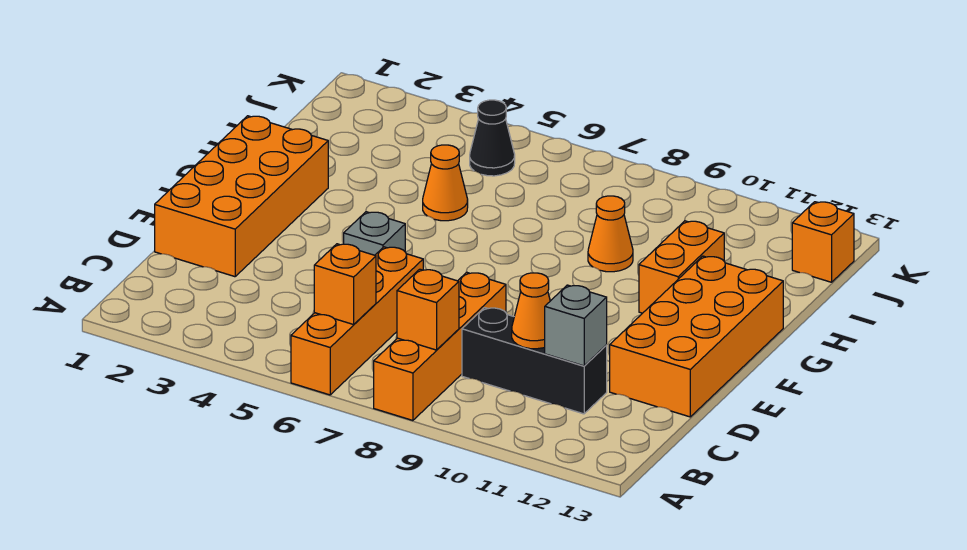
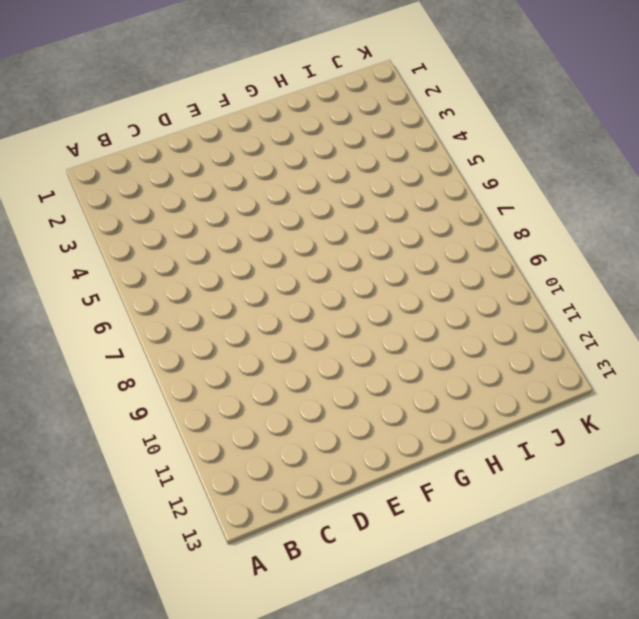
none -> orange brick A6:D6 level 1
none -> orange brick A8:D8 level 1
none -> black brick C9:C11 level 1

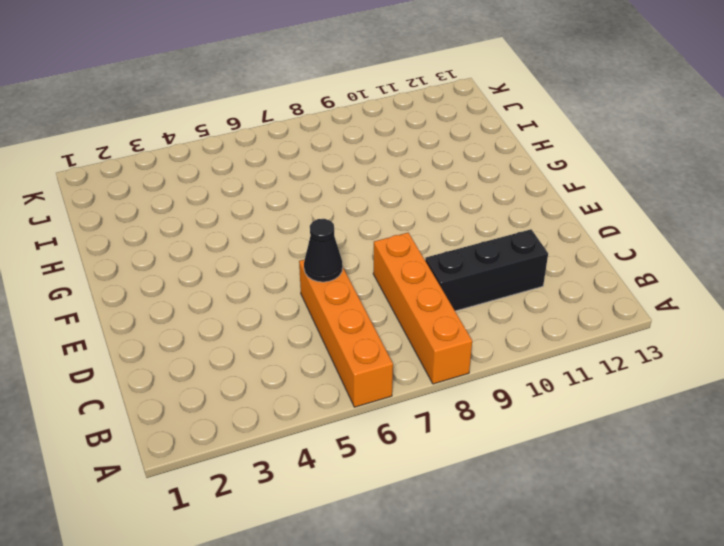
black cone D6 level 2 -> black cone J5 level 1
none -> orange brick D1:G2 level 1
none -> orange brick D12:G13 level 1
none -> grey brick E5 level 1

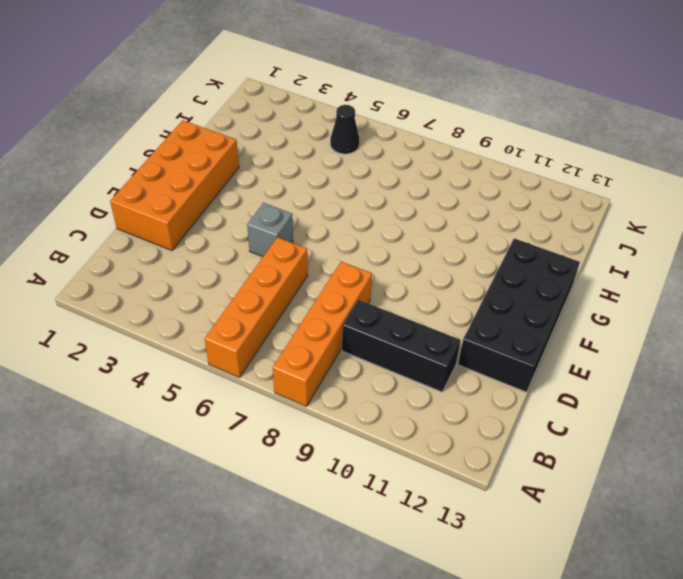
black brick D12:G13 level 1 -> orange brick D12:G13 level 1
none -> orange brick G11:H11 level 1
none -> orange cone H5 level 1
none -> orange cone H9 level 1

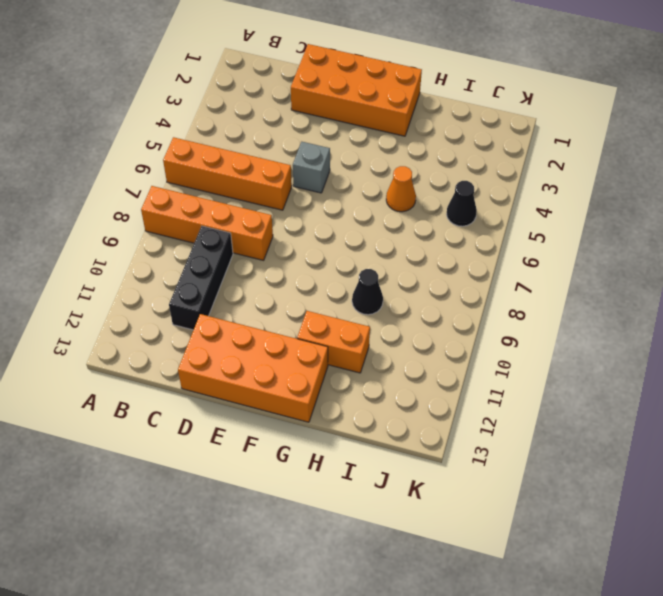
black cone H9 level 1 -> orange cone H9 level 1
none -> orange brick J13 level 1
none -> orange brick B6 level 2
none -> orange brick B8 level 2

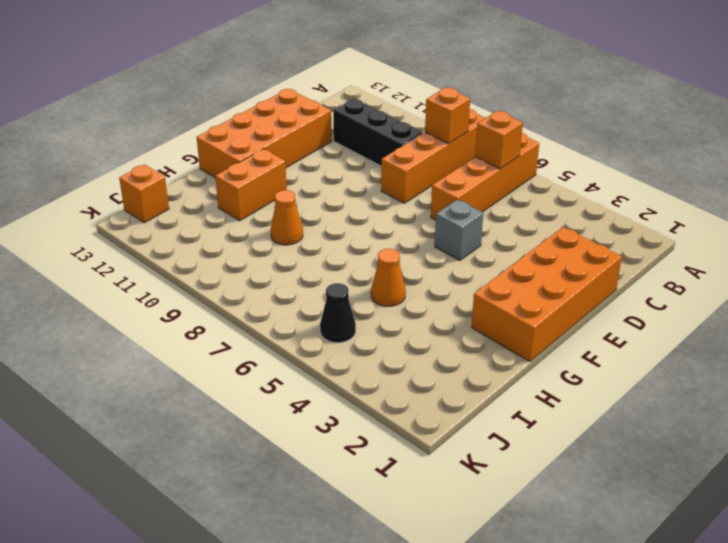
none -> orange cone C10 level 2
none -> grey brick C11 level 2

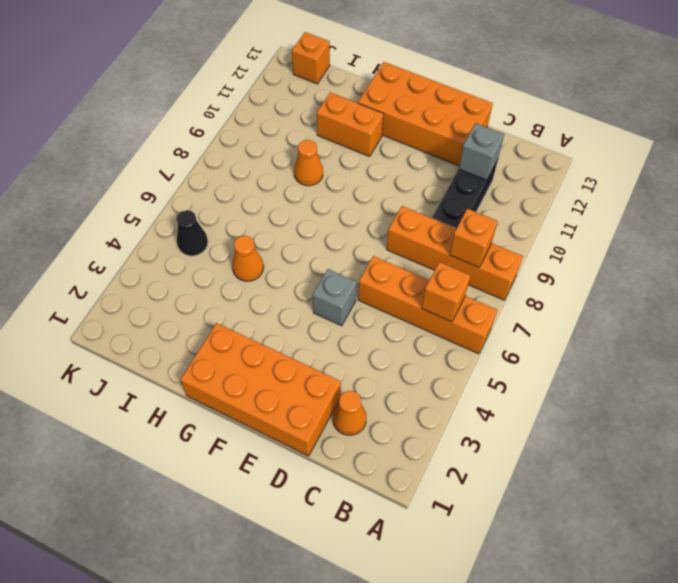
orange cone C2 level 1 -> orange cone C10 level 2

